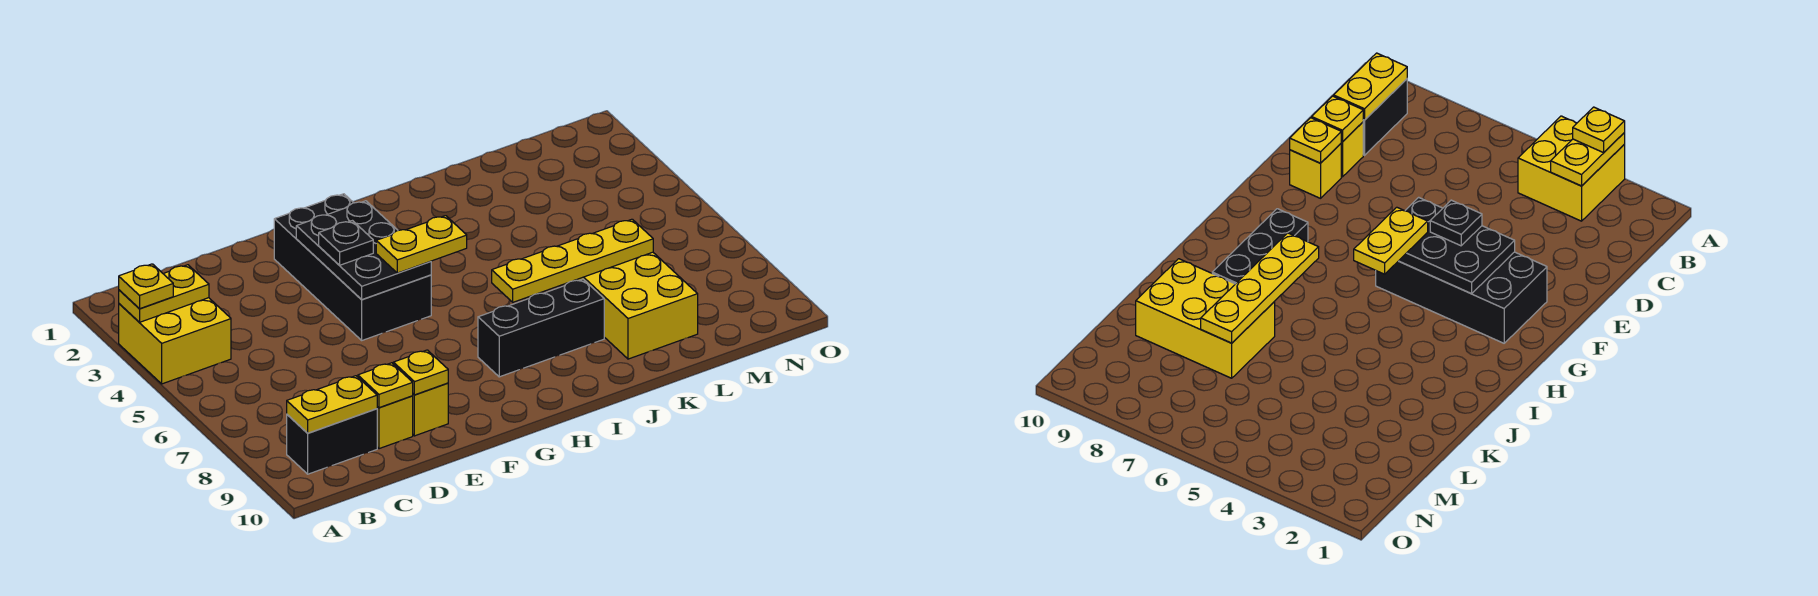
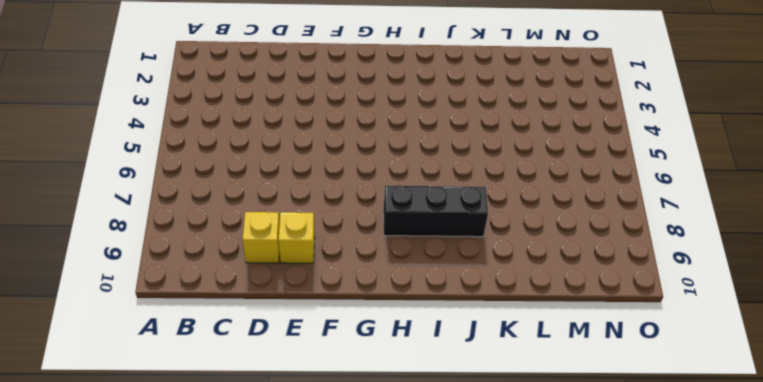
none -> yellow brick A3:B4 level 1
none -> black brick B9:C9 level 1
none -> black brick F2:G5 level 1

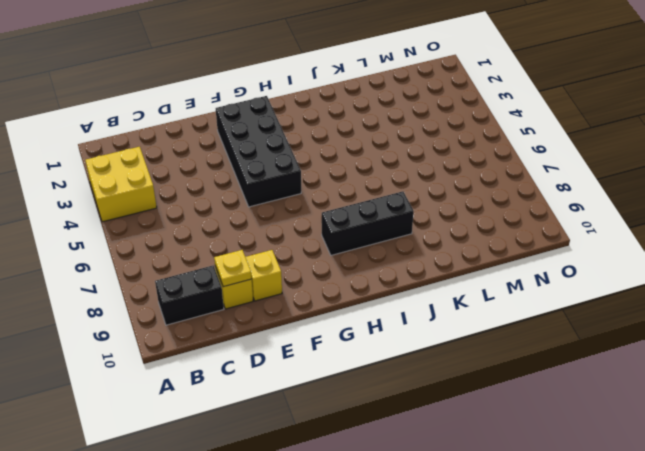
none -> yellow brick K7:L9 level 1
none -> yellow plate A3:B3 level 2
none -> yellow plate B9:C9 level 2

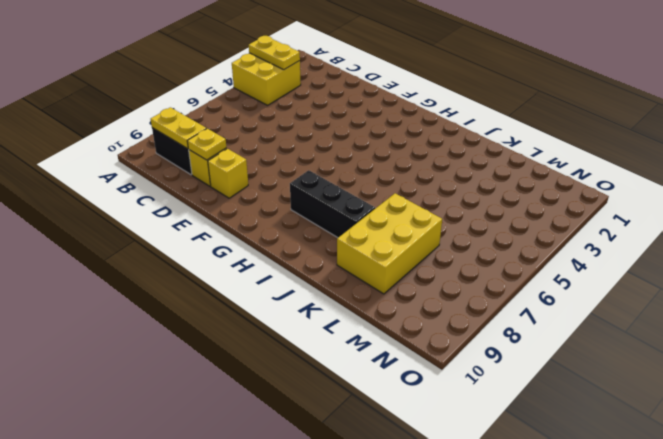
none -> black brick F2:G5 level 1
none -> yellow plate E9 level 2
none -> black plate F3:G5 level 2

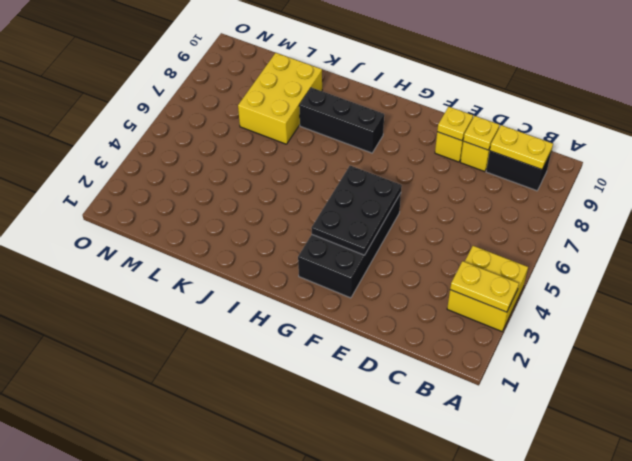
none -> yellow plate I7:L7 level 2
none -> yellow plate A3 level 3
none -> black plate F4 level 3

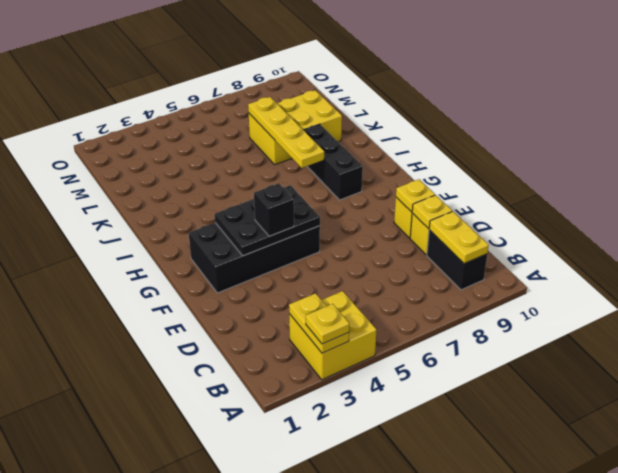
black brick F4 level 3 -> black plate F4 level 3
none -> yellow plate G5:H5 level 3

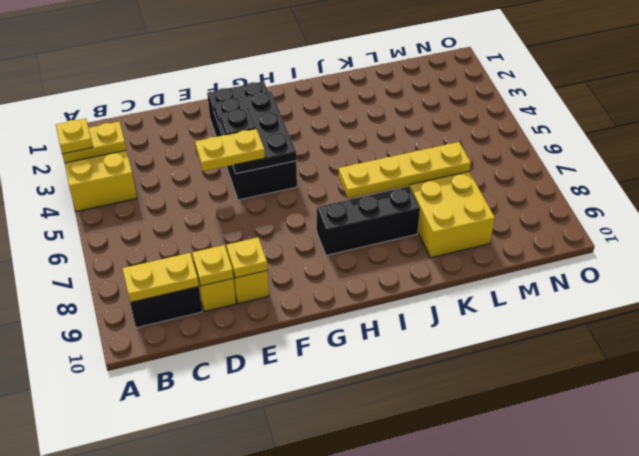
yellow plate E5:F5 level 3 -> yellow plate G5:H5 level 3

